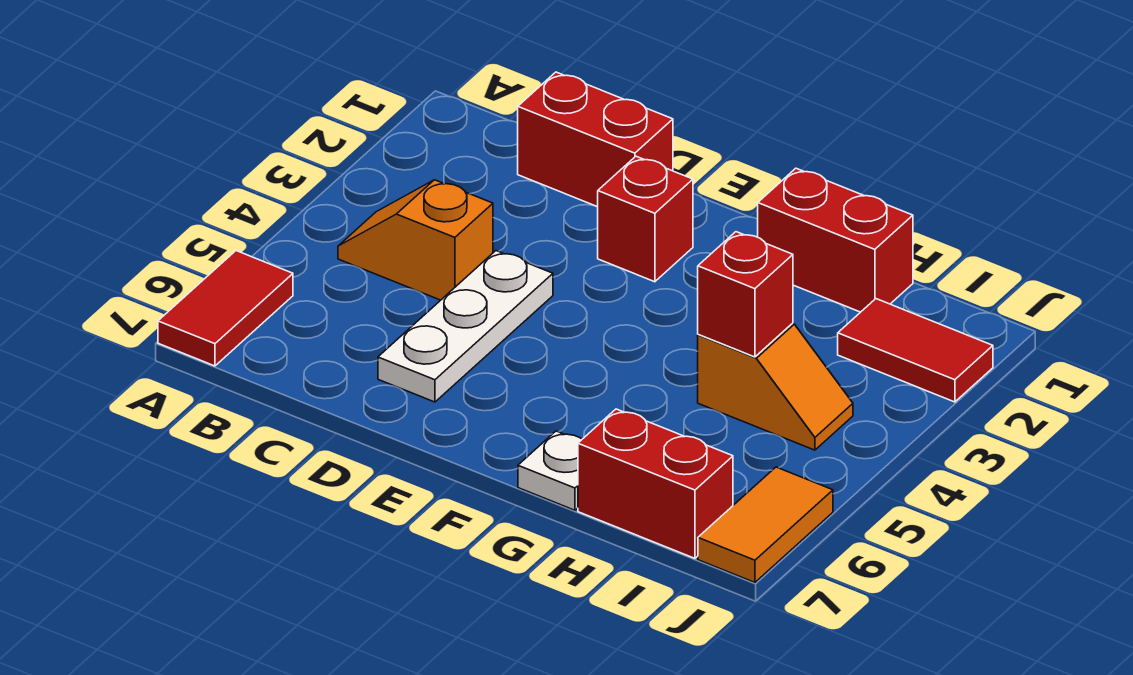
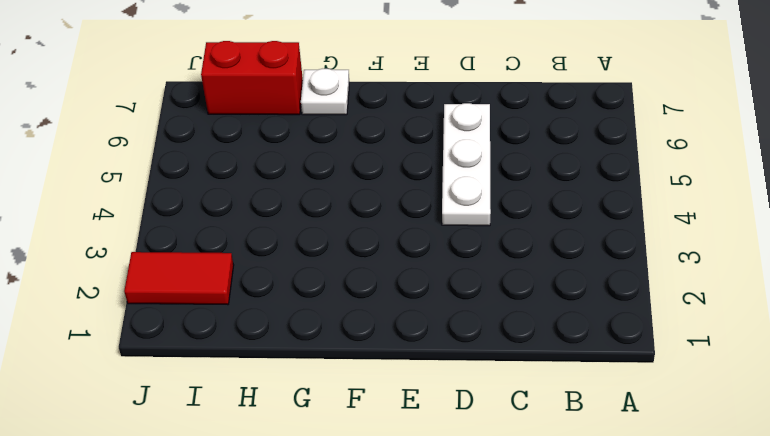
none -> red tile A6:A7 level 1
none -> orange slope B4:C4 level 1 top C
none -> red brick C1:D1 level 1

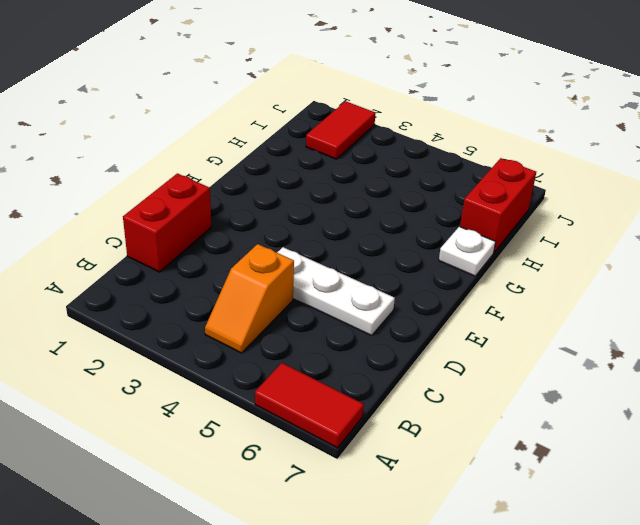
none -> red brick E2 level 1
none -> red brick G1:H1 level 1
none -> orange slope H4:I4 level 1 top H

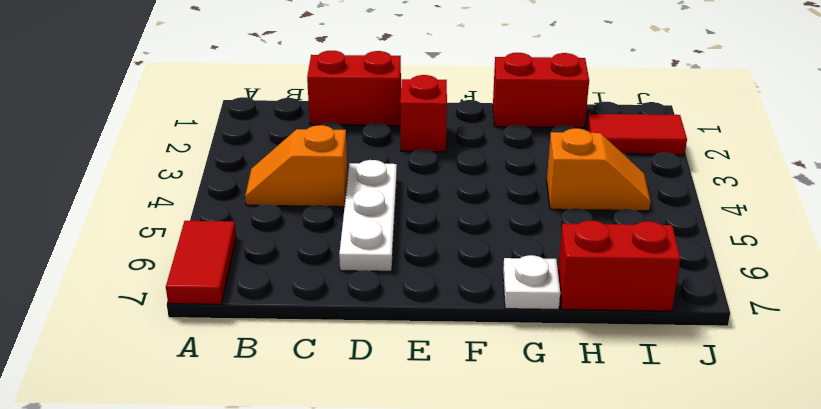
none -> orange tile J6:J7 level 1
none -> red brick H4 level 2

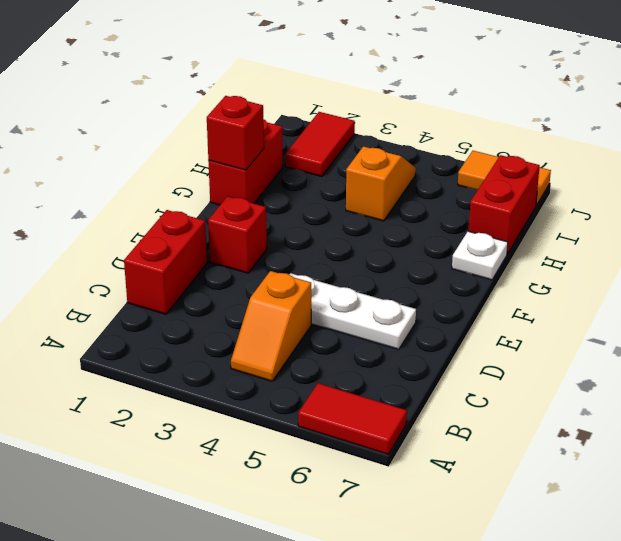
red brick G1 level 2 -> red brick H4 level 2

